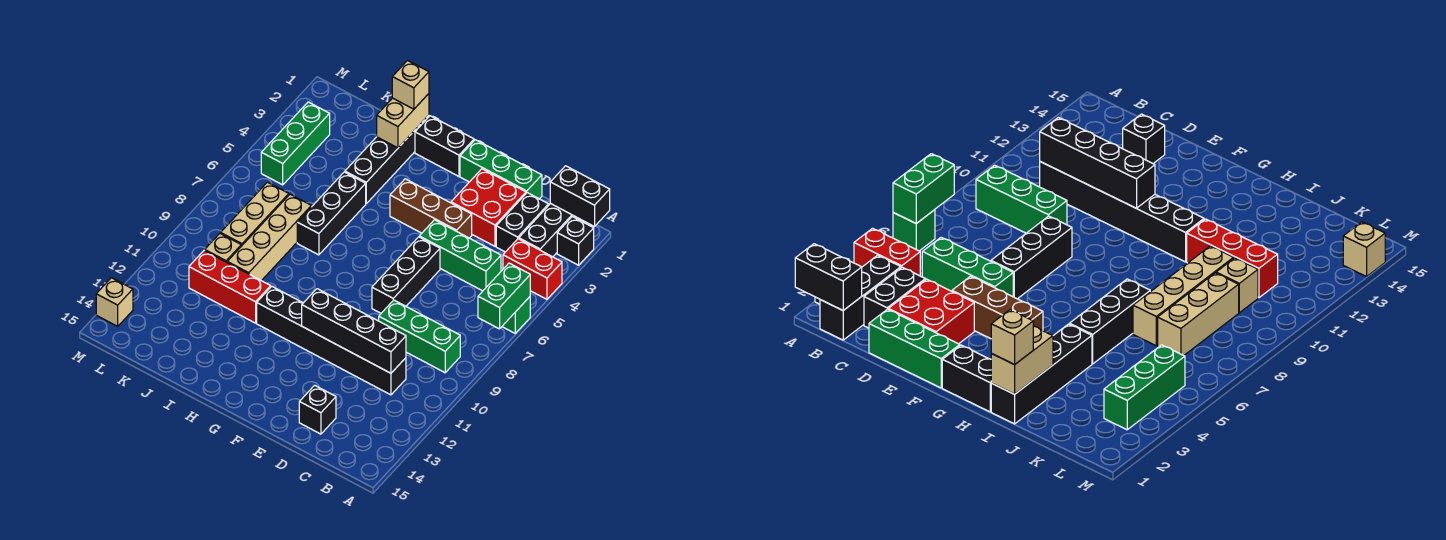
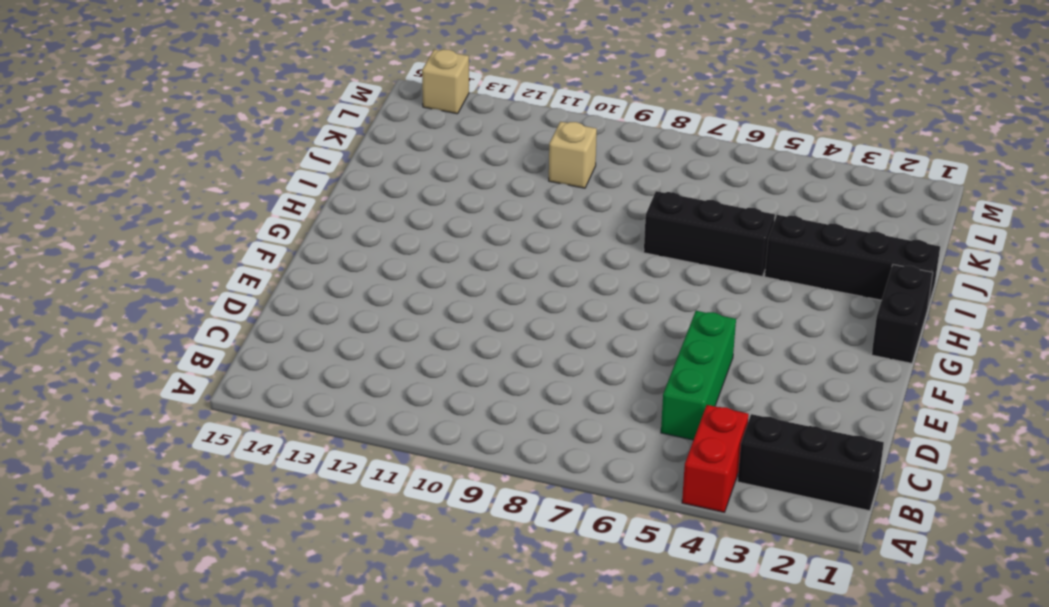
none -> black brick A2 level 1
none -> green brick A6 level 1
none -> green brick B9:D9 level 1

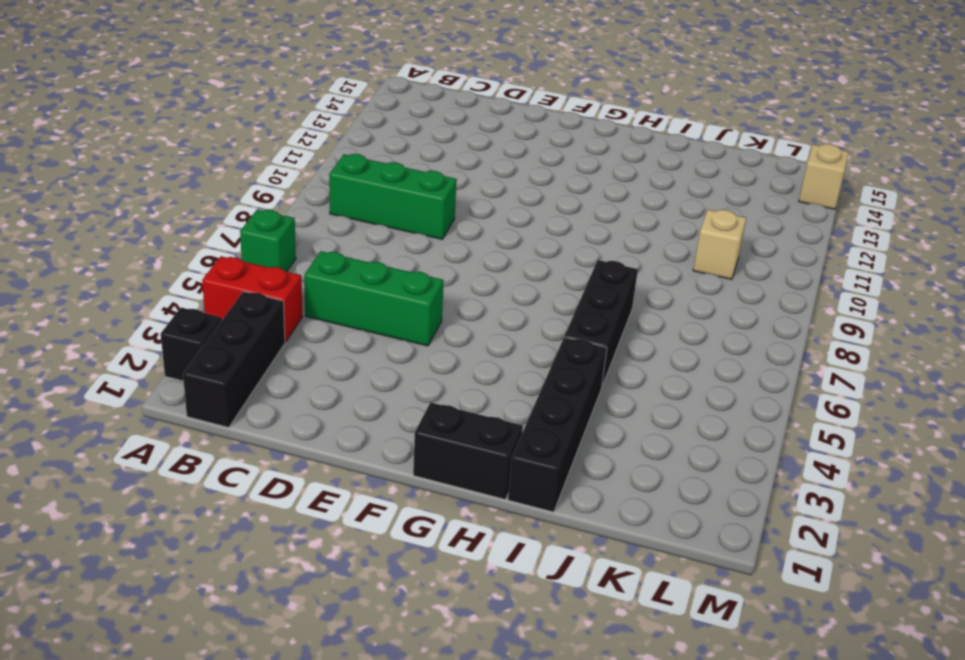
none -> black brick C2:C3 level 1
none -> black brick C11:H11 level 1
none -> green brick D1:F1 level 1

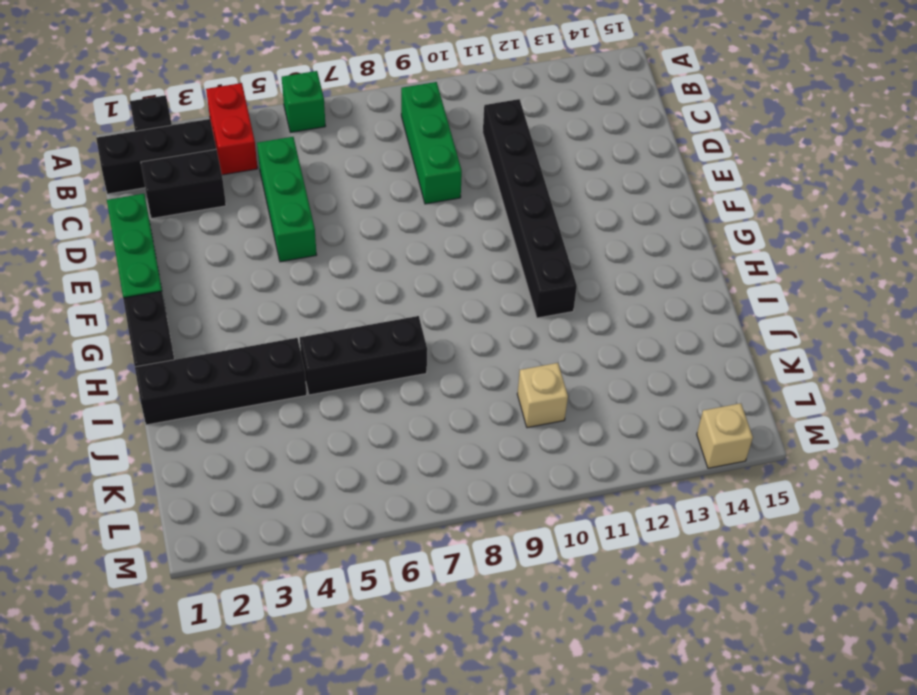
none -> red brick D2:E3 level 1
none -> black brick D14 level 1
none -> brown brick E4:G4 level 1

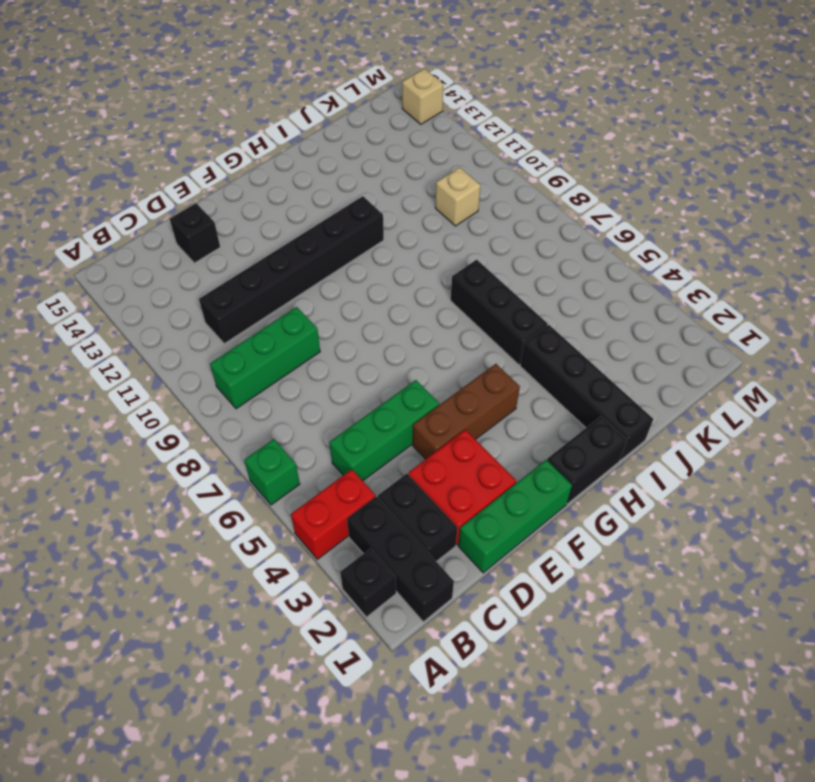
none -> black brick E6:E8 level 1
none -> red brick I11:K11 level 1
none -> tan brick J7:J10 level 1

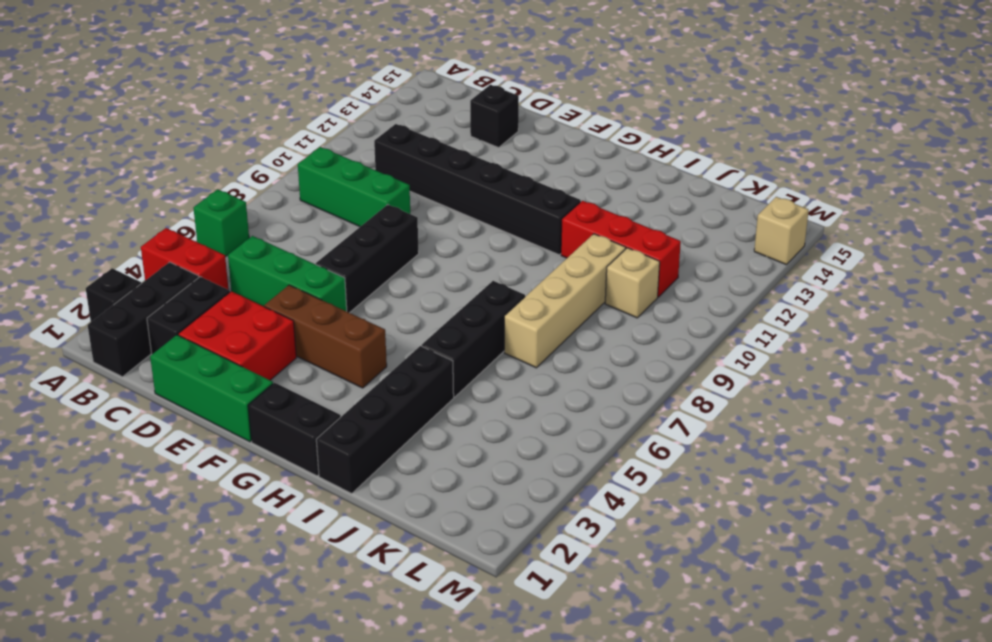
none -> tan brick K7:K9 level 1
none -> green brick L3:L5 level 1
none -> black brick A1:B1 level 2

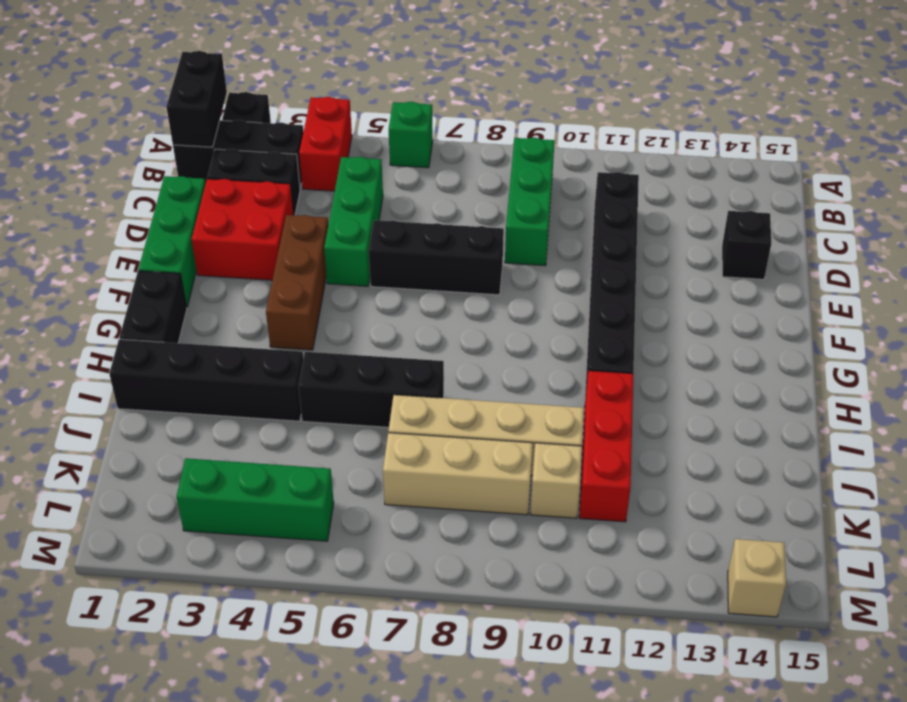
none -> green brick A6:A7 level 2
none -> black brick C11:F11 level 2
none -> tan brick I1:I2 level 2

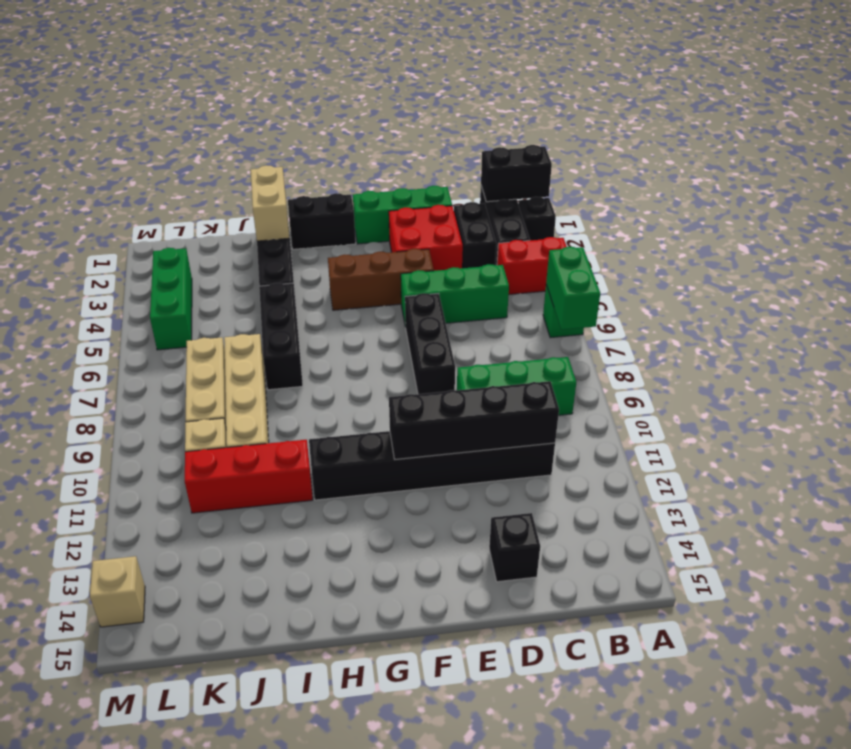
none -> tan brick I1 level 3

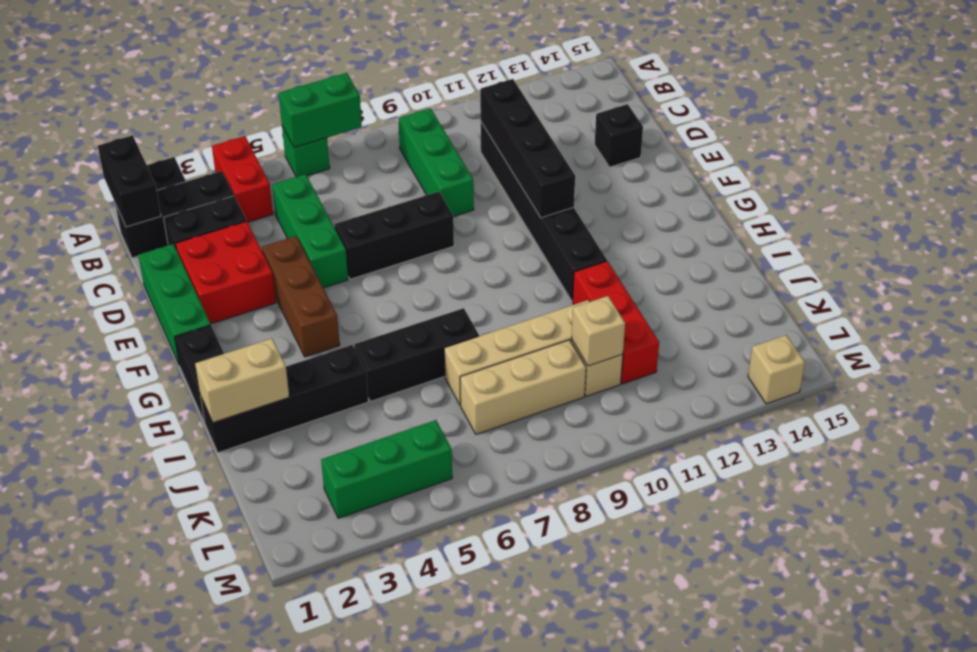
tan brick K10 level 2 -> tan brick I1 level 3

